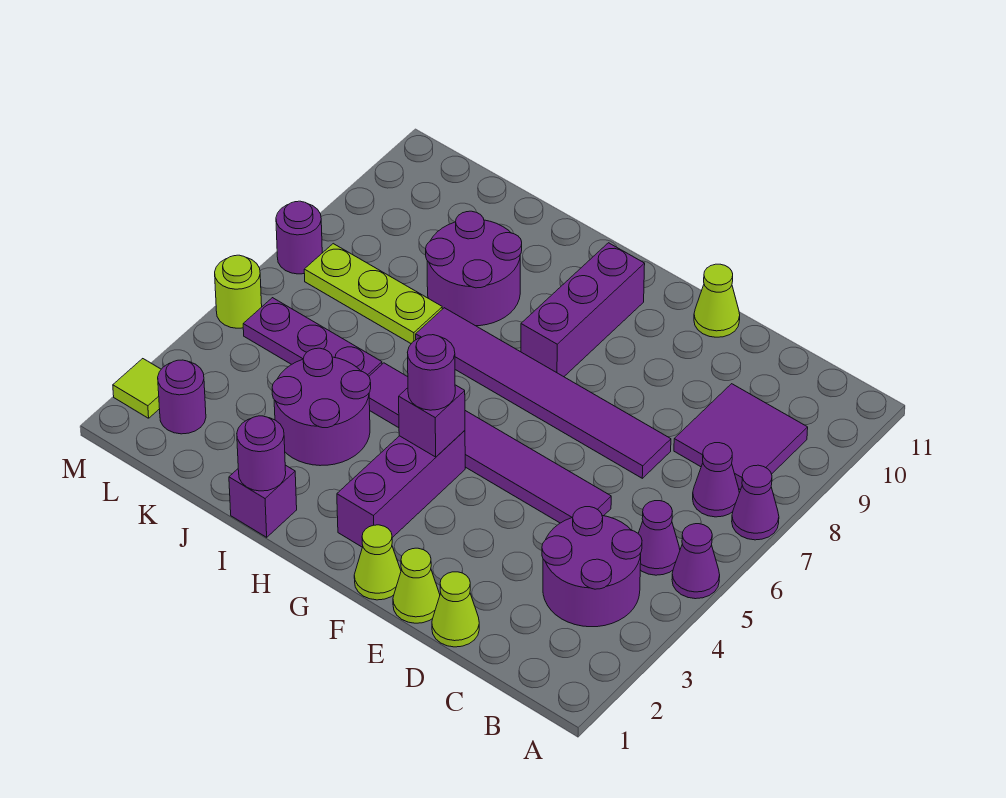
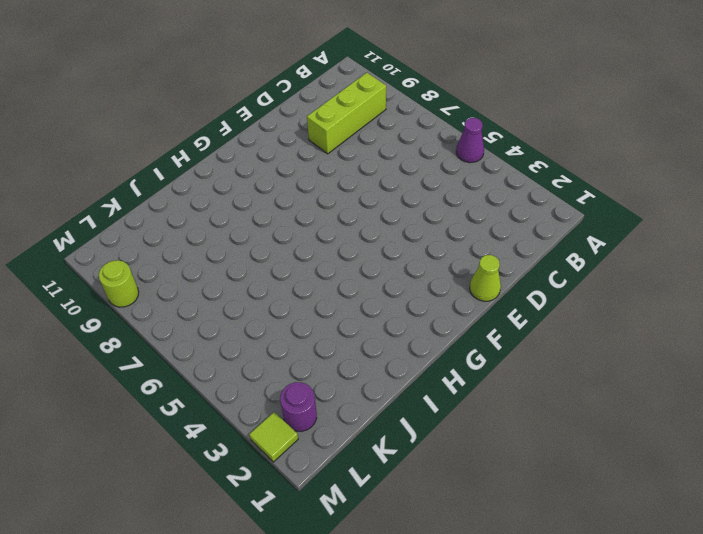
lime brick B9:D9 level 1 -> purple tile B8:C9 level 1
lime round brick M9 level 1 -> lime round brick M5 level 1
none -> purple cone A7 level 1
none -> purple round brick B3:C4 level 1
none -> purple cone B5 level 1

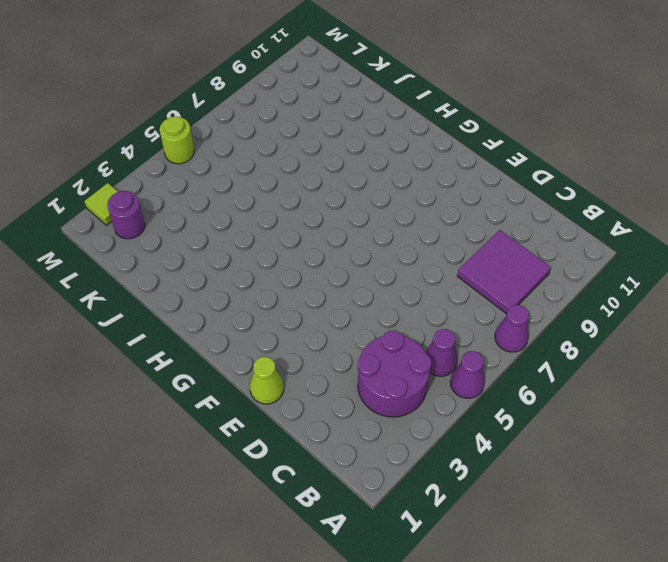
none -> purple cone B7 level 1
none -> lime cone D1 level 1
none -> purple tile D5:I5 level 1

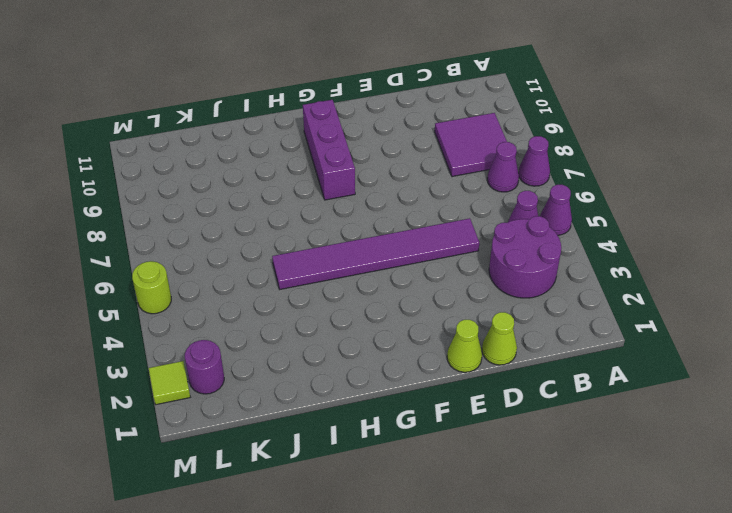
none -> purple tile D7:I7 level 1
none -> lime cone E11 level 1
none -> lime cone F1 level 1

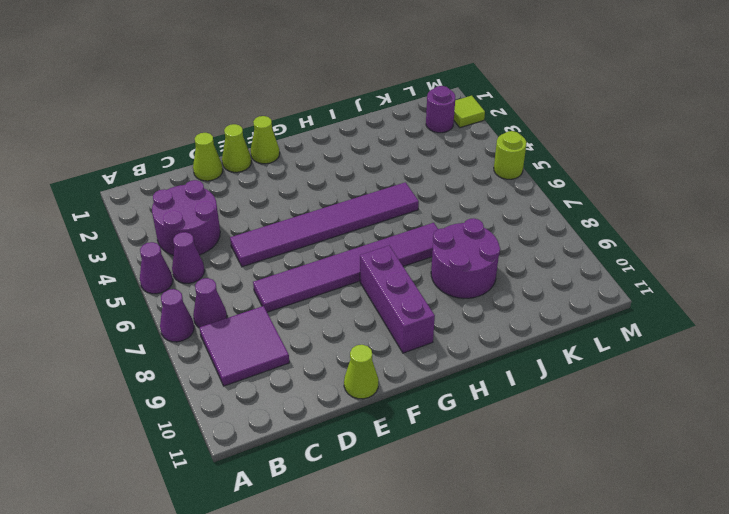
none -> purple brick G2:G4 level 1
none -> purple brick I1 level 1
none -> purple round brick I3:J4 level 1

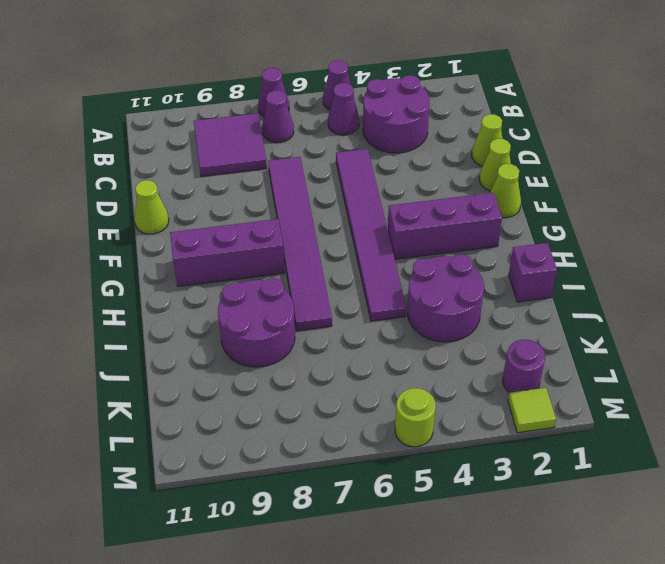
none -> purple plate J5:L5 level 1
none -> lime plate J7:L7 level 1
none -> purple round brick M7 level 1

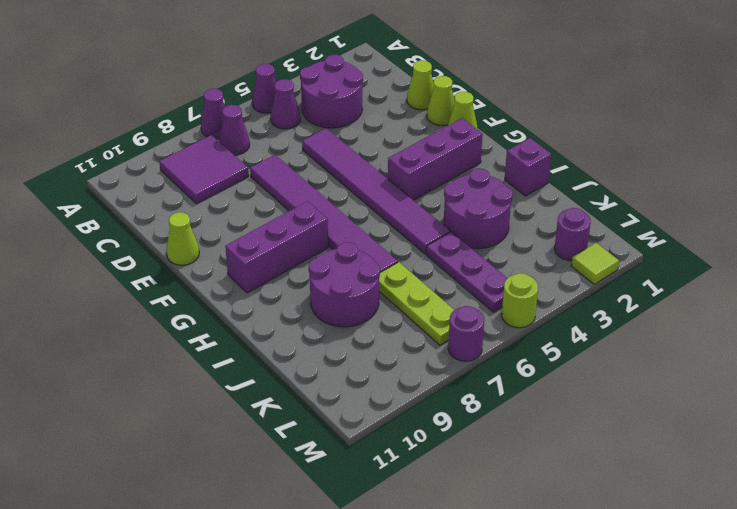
none -> purple brick G4 level 2
none -> purple round brick I1 level 2
none -> purple round brick G4 level 3

